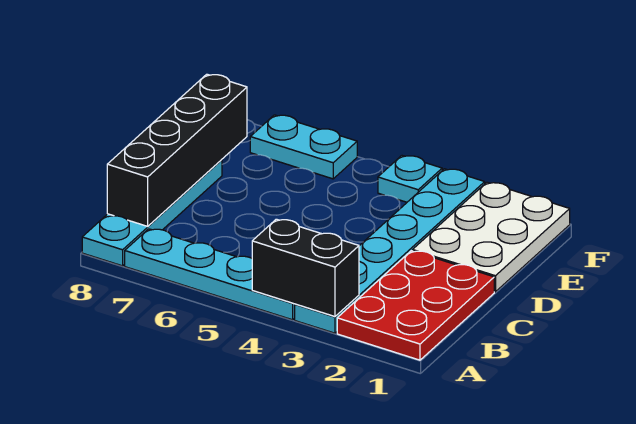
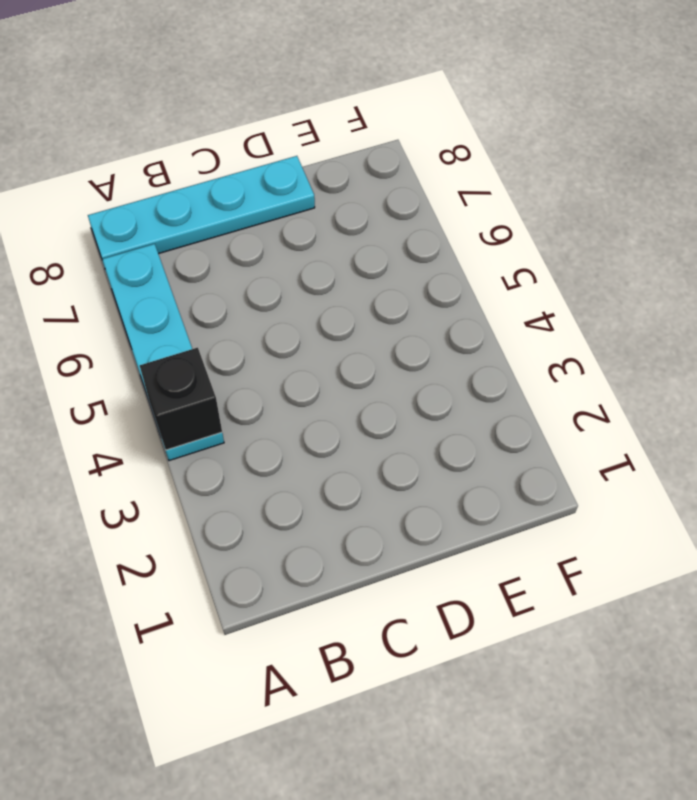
black brick A4 level 2 -> black brick A3:A4 level 2
none -> red plate A1:C2 level 1
none -> cyan plate A3:F3 level 1

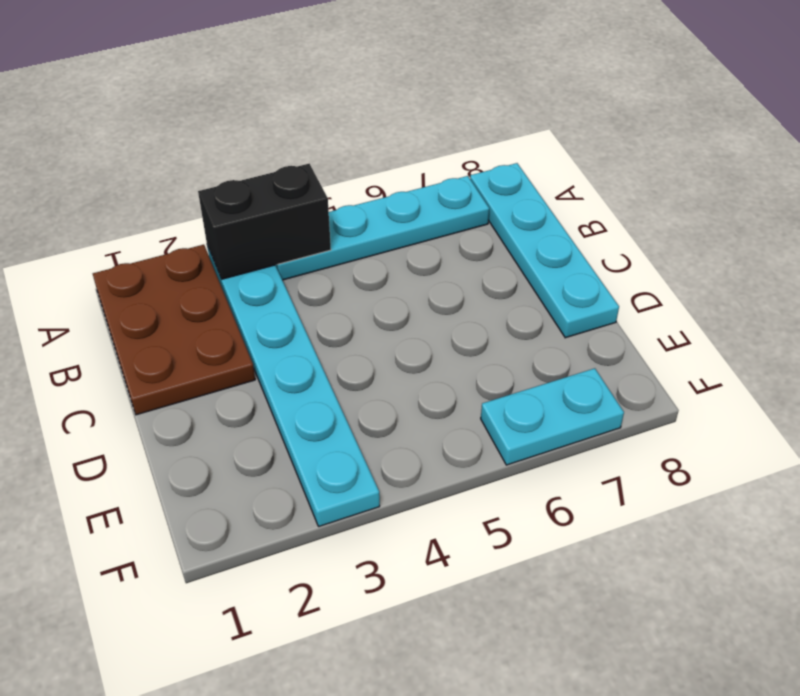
brown plate A1:C2 level 1 -> red plate A1:C2 level 1
none -> white plate D1:F2 level 1
none -> cyan plate F4 level 1

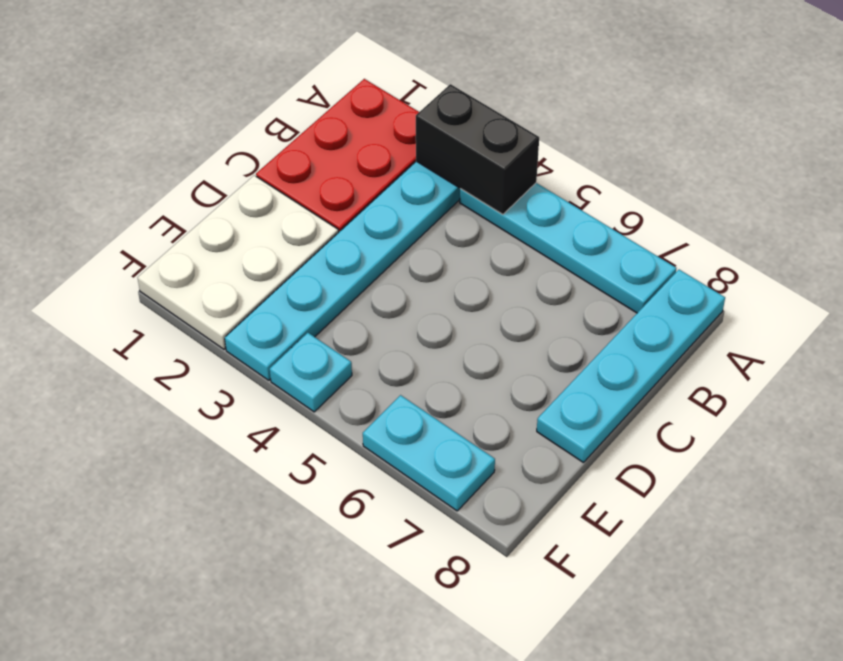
none -> black brick B8:E8 level 2

